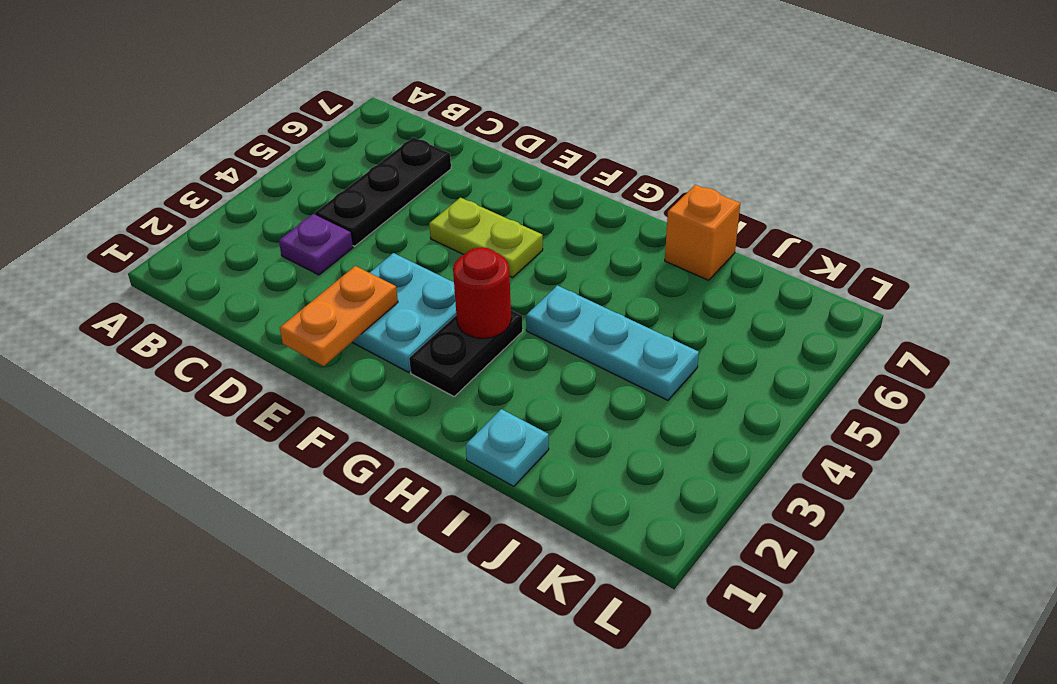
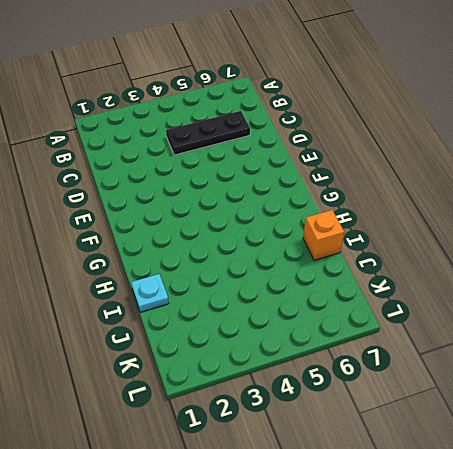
none -> purple plate C3 level 1
none -> cyan plate E2:F3 level 1

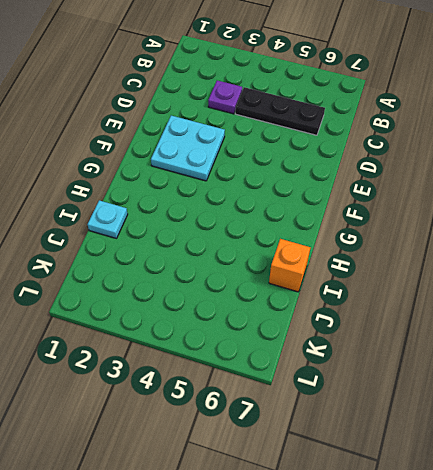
none -> lime plate E5:F5 level 1
none -> black plate G2:G3 level 1

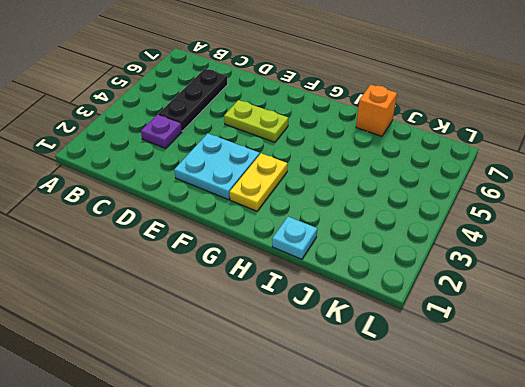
yellow plate G2:G3 level 1 -> black plate G2:G3 level 1
none -> cyan plate H4:J4 level 1
none -> orange plate E1:E2 level 2

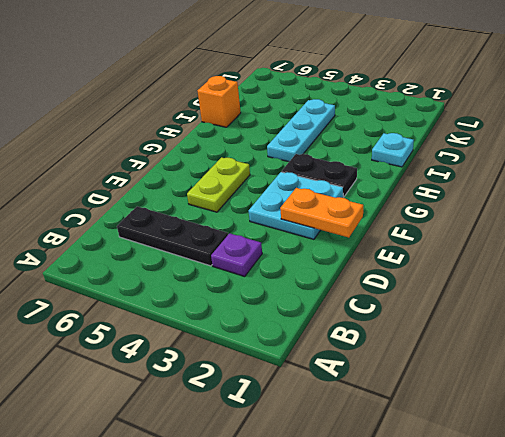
none -> red round brick G3 level 2

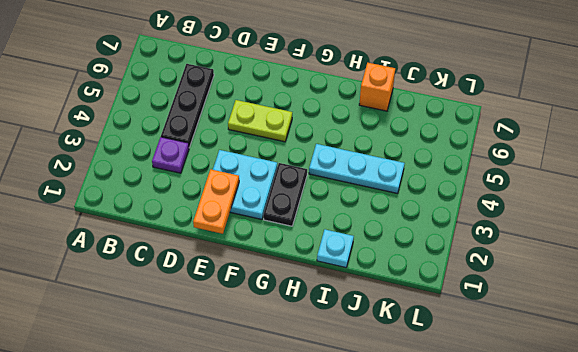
none -> red round brick G3 level 2

